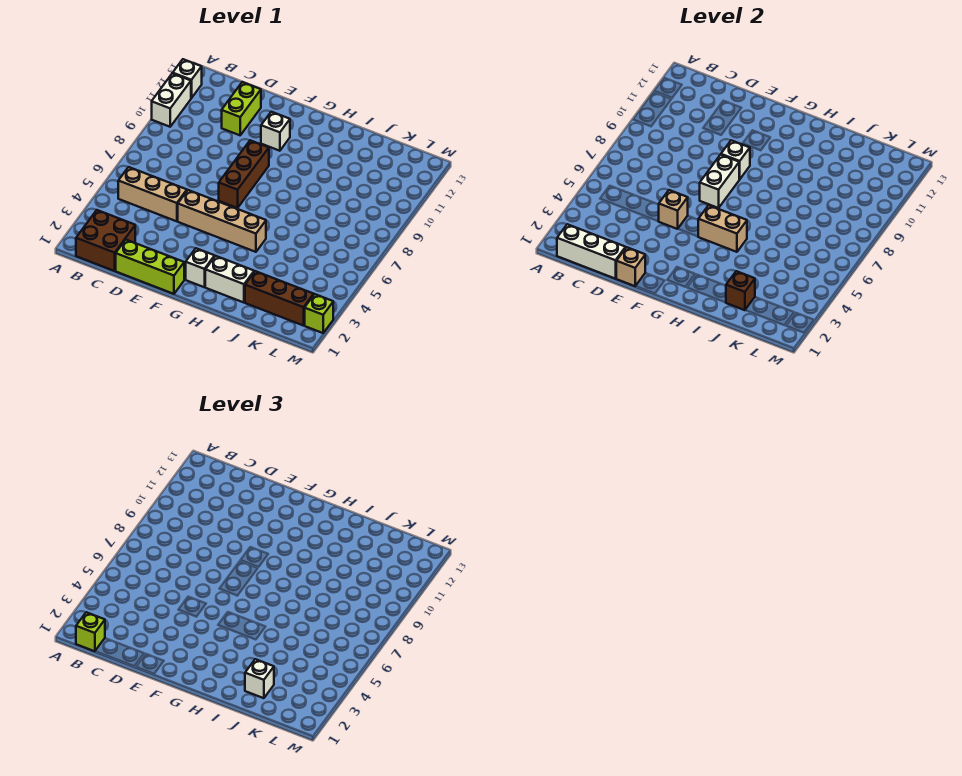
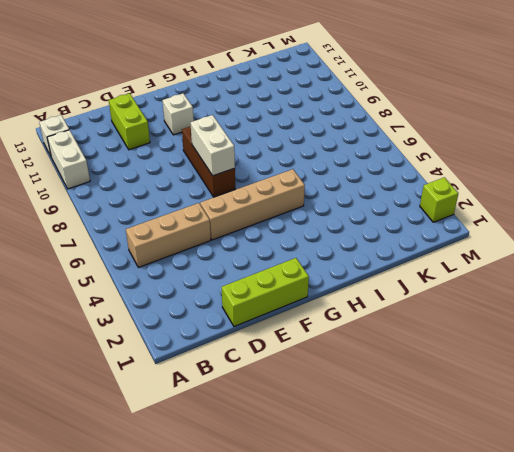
none -> brown brick B1:C2 level 1
none -> white brick G2 level 1
none -> white brick H2:I2 level 1

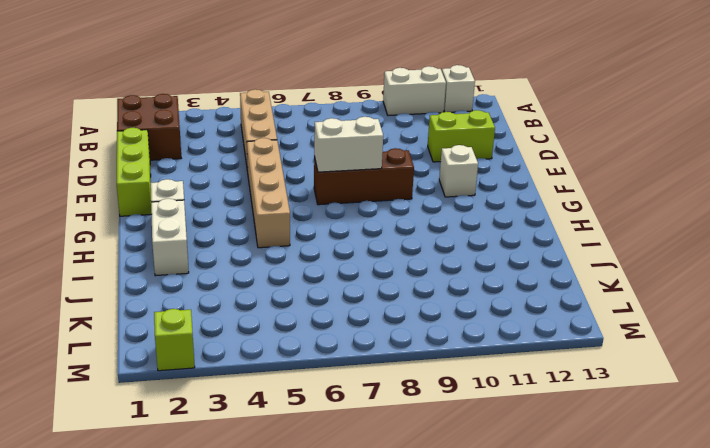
none -> brown brick J2:L2 level 1
none -> white brick B1:D1 level 2
none -> tan brick E1 level 2

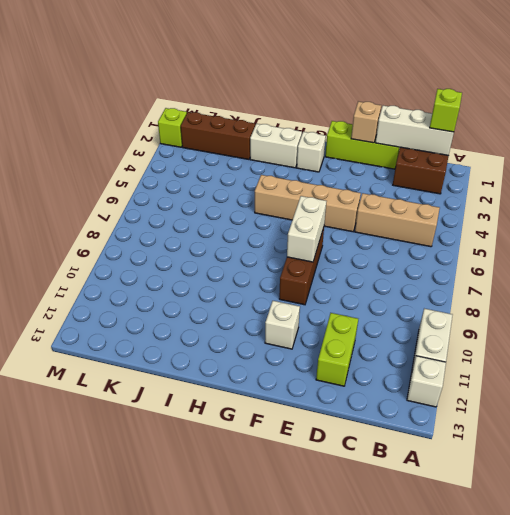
none -> tan brick E5 level 2
none -> white brick F9 level 2
none -> tan brick G5:H5 level 2

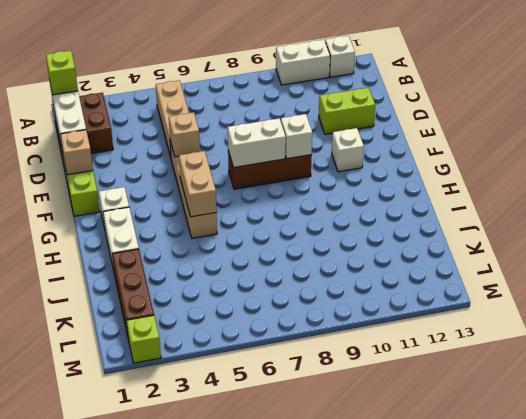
none -> brown brick J2 level 2
none -> white brick J2 level 3

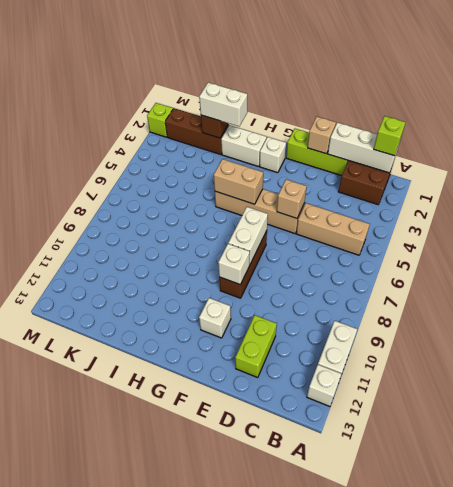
white brick I2:J2 level 3 -> white brick J2 level 3

